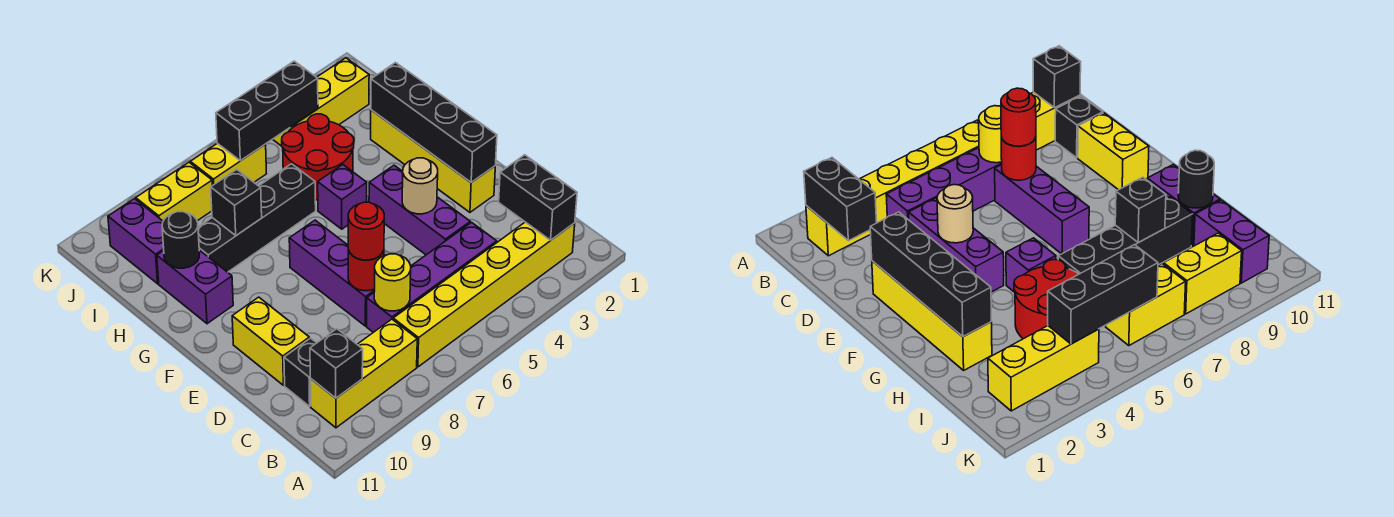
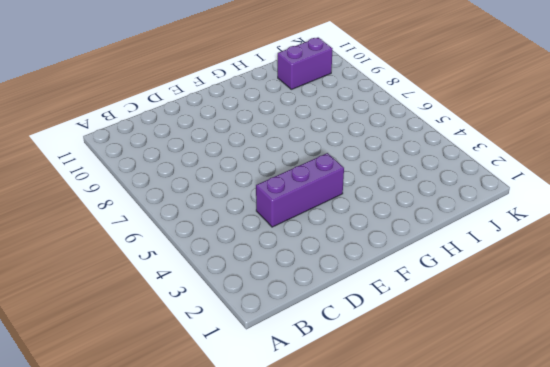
none -> yellow brick B2:B7 level 1
none -> yellow brick B8:B10 level 1
none -> purple brick C4:C7 level 1

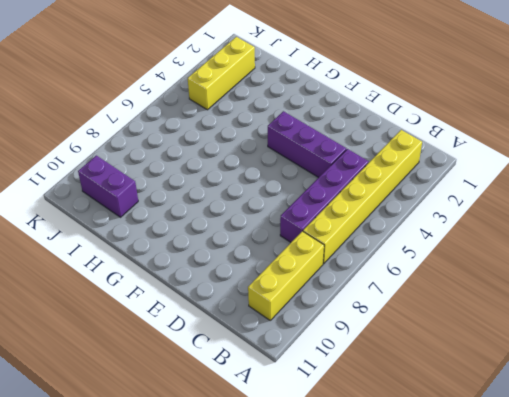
none -> black brick C10 level 1
none -> purple brick D7:F7 level 1
none -> yellow brick D10:E10 level 1

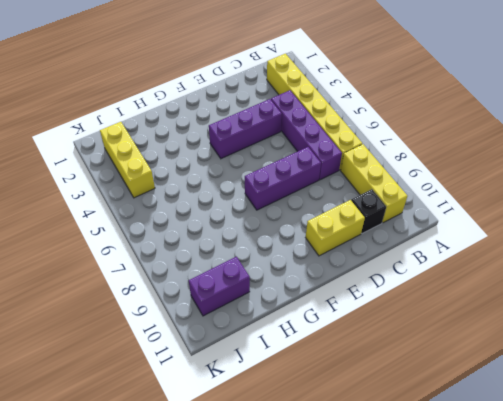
none -> yellow brick E2:H2 level 1
none -> purple brick G5 level 1
none -> purple brick G10:H10 level 1

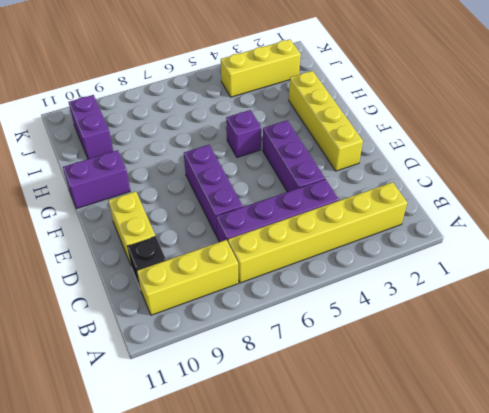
purple brick G10:G11 level 1 -> purple brick G10:H10 level 1
none -> red round brick H4:I5 level 1
none -> black brick H6:H9 level 1
none -> yellow brick J6:J7 level 1

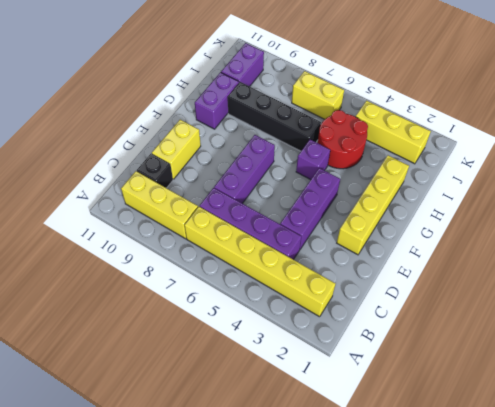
none -> yellow brick J8:J9 level 1
none -> black brick B2:C2 level 2
none -> black brick B10 level 2

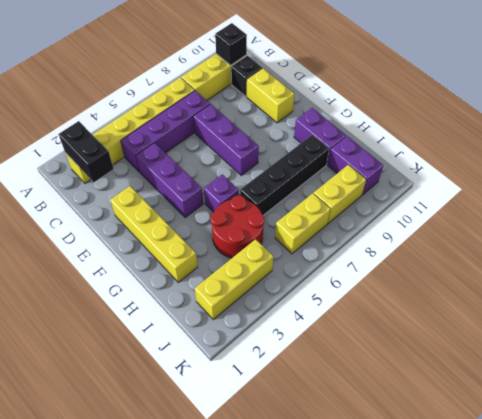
none -> yellow round brick C7 level 2
none -> red round brick D7 level 2
none -> black brick E2:H2 level 2

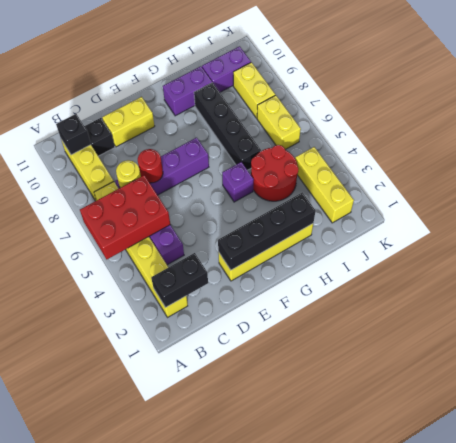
red brick A5:C6 level 2 -> none
none -> purple brick D4:F4 level 1
none -> tan round brick E4 level 2
none -> black brick H8 level 2

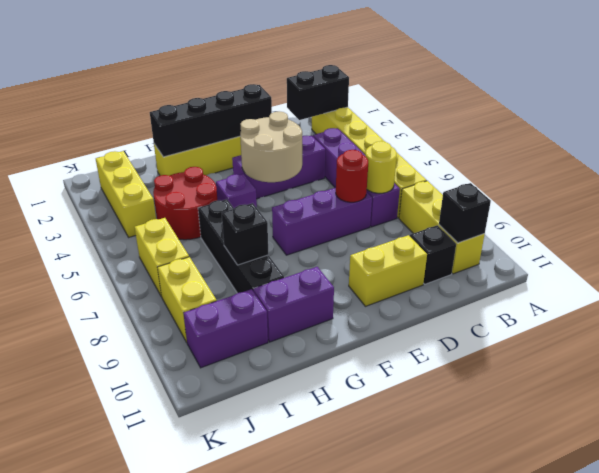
tan round brick E4:F5 level 2 -> tan round brick E4 level 2
none -> black round brick H10 level 2
none -> black brick J4:J6 level 2
none -> red round brick D7 level 3

